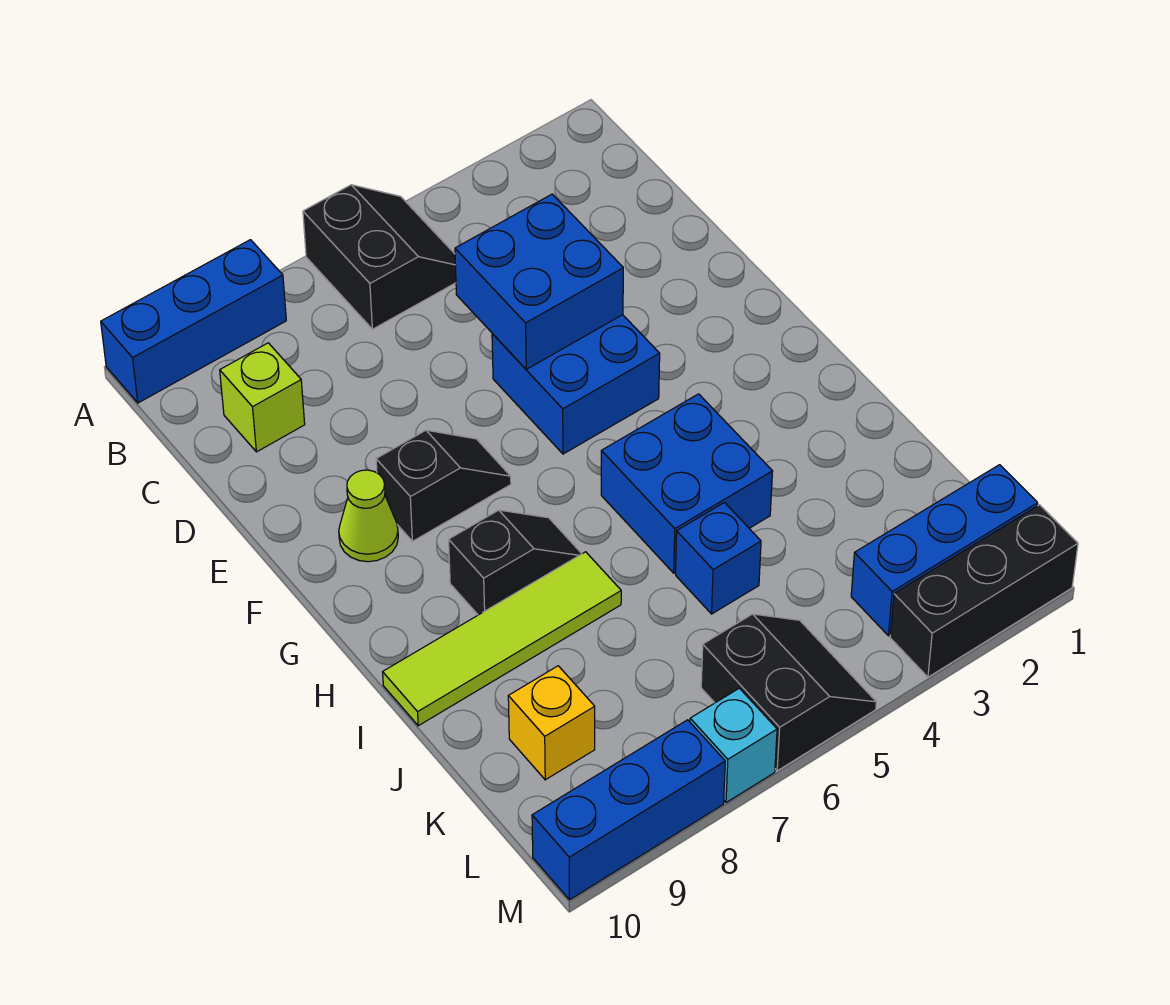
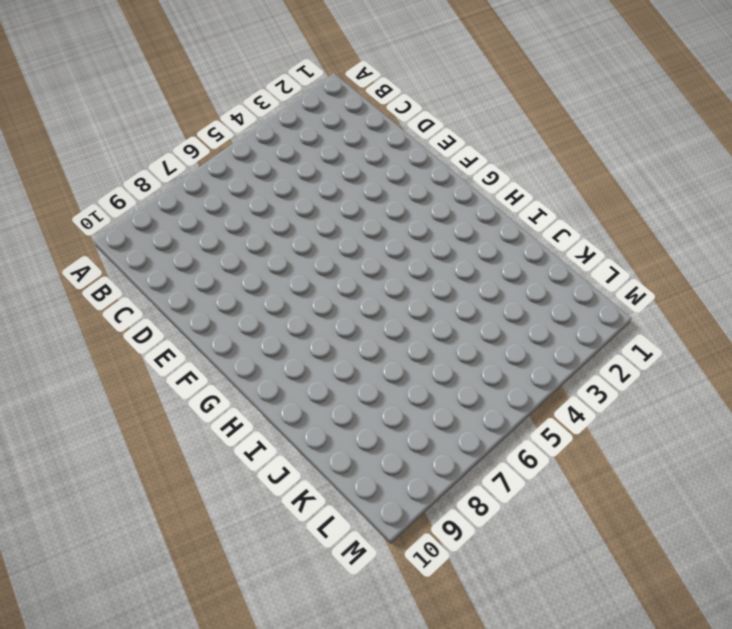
none -> black slope A5:B6 level 1 top 6
none -> blue brick A8:A10 level 1
none -> lime brick C9 level 1

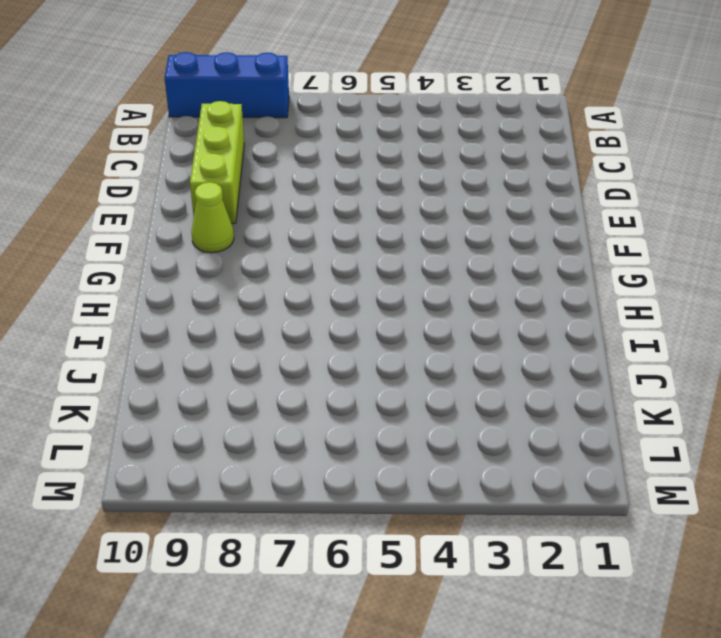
lime brick C9:E9 level 1 -> lime brick C9 level 1
none -> black slope A5:B6 level 1 top 6
none -> blue brick E4:F5 level 1
none -> black slope F7:F8 level 1 top 8

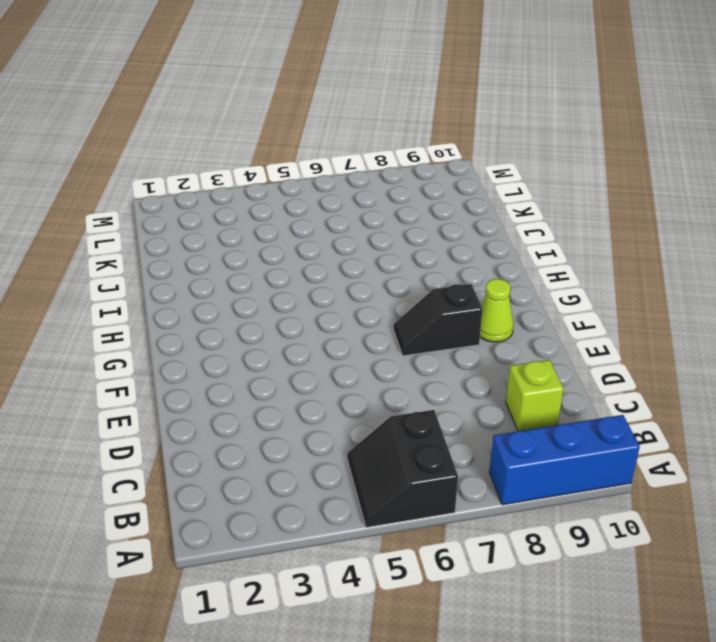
none -> blue brick E4:F5 level 1
none -> blue brick H4:I5 level 1
none -> black slope H7:H8 level 1 top 8

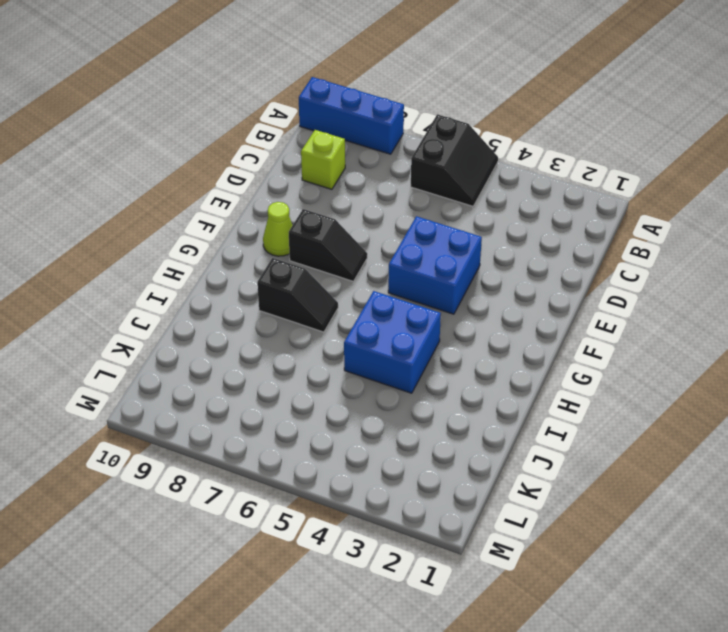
none -> lime tile I7:I10 level 1
none -> blue brick J5 level 1
none -> yellow brick K9 level 1

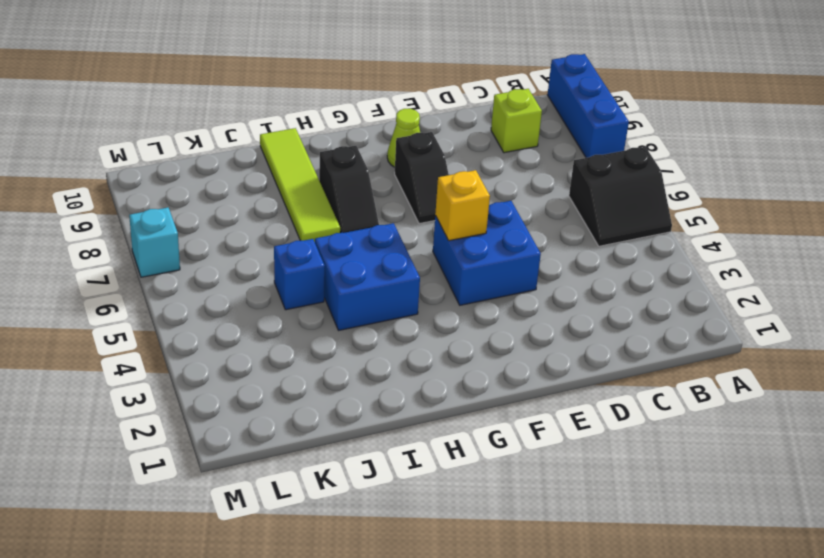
yellow brick F5 level 2 -> yellow brick K9 level 1
none -> blue brick L1:L3 level 1
none -> black slope L5:M6 level 1 top 6
none -> black brick M1:M3 level 1

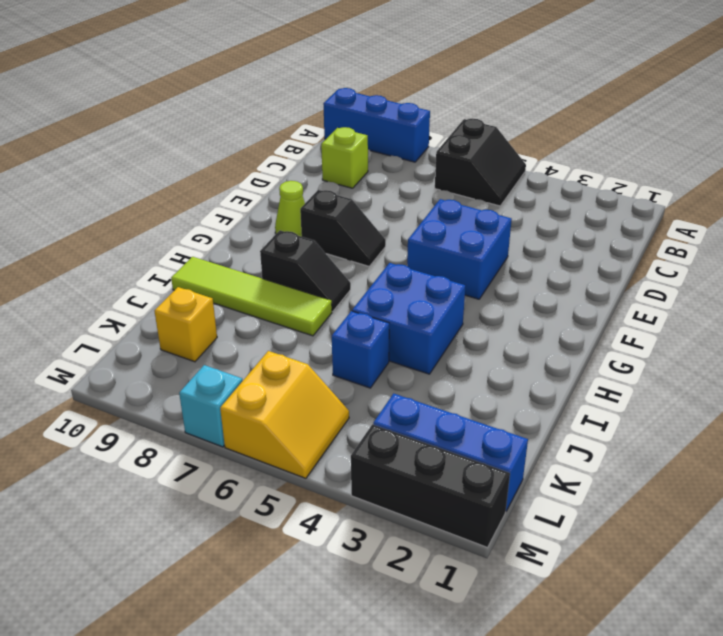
yellow slope L5:M6 level 1 top 6 -> black slope L5:M6 level 1 top 6
none -> blue brick M8:M10 level 1
none -> blue brick D4:E5 level 2

